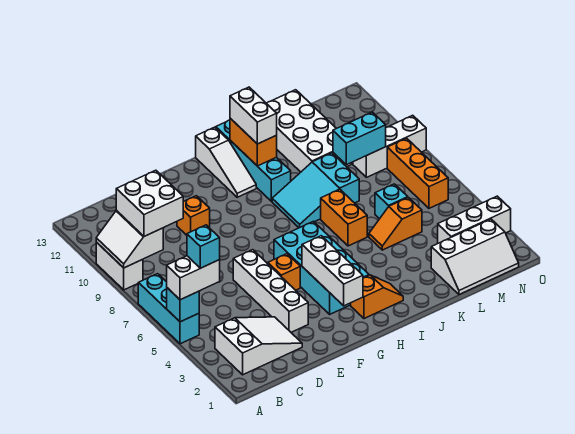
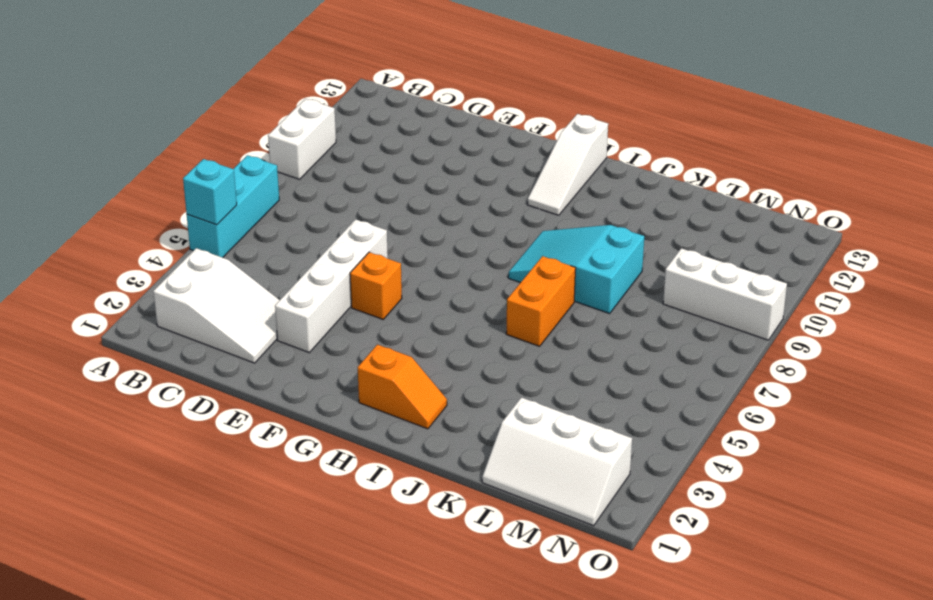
none -> orange brick E10 level 1
none -> cyan brick G3:H6 level 1
none -> cyan brick I10:I13 level 1

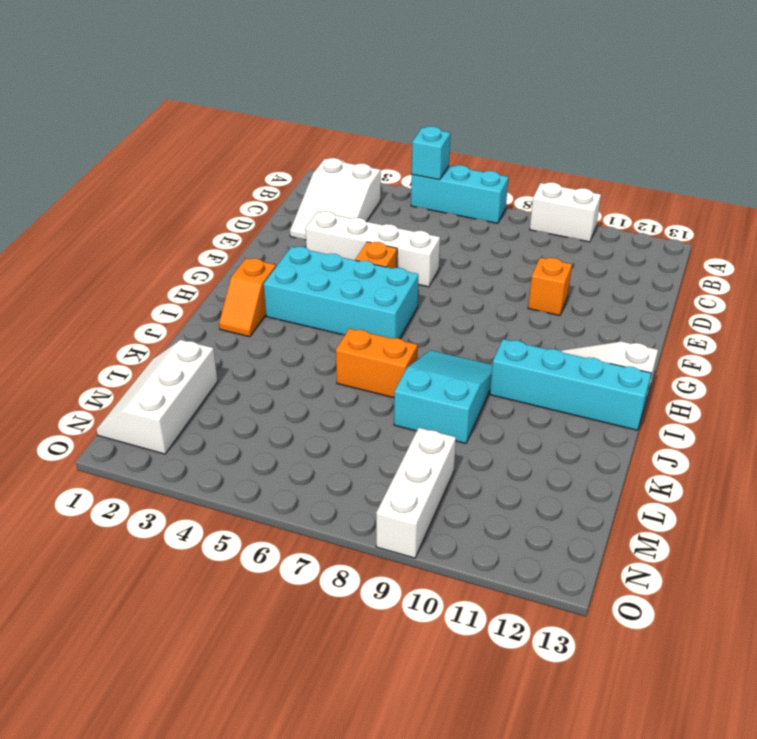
none -> orange slope K5:L5 level 1 top L
none -> white brick K10:L13 level 1
none -> cyan brick L6 level 1

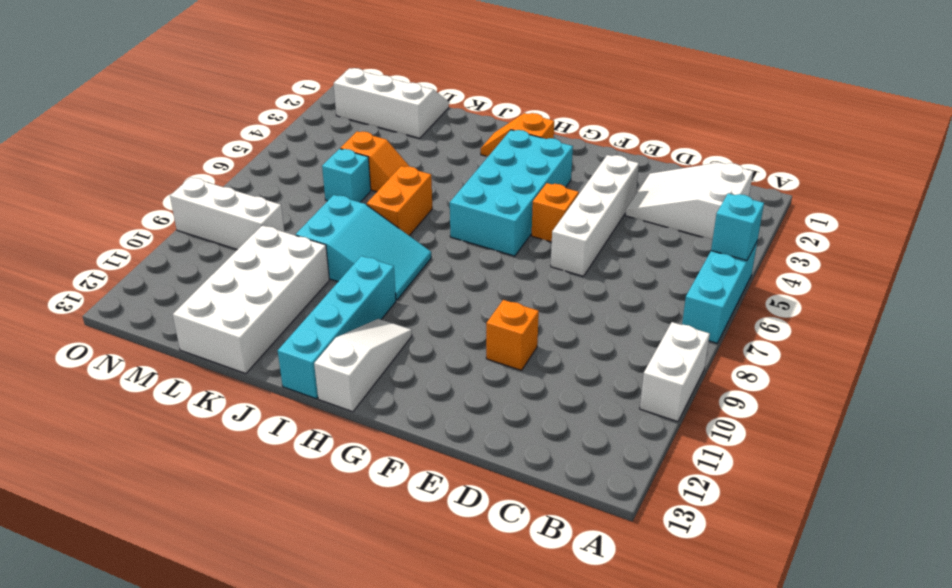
none -> white brick M3:O3 level 1
none -> orange brick N6:N8 level 1
none -> white slope A9:B10 level 2 top B

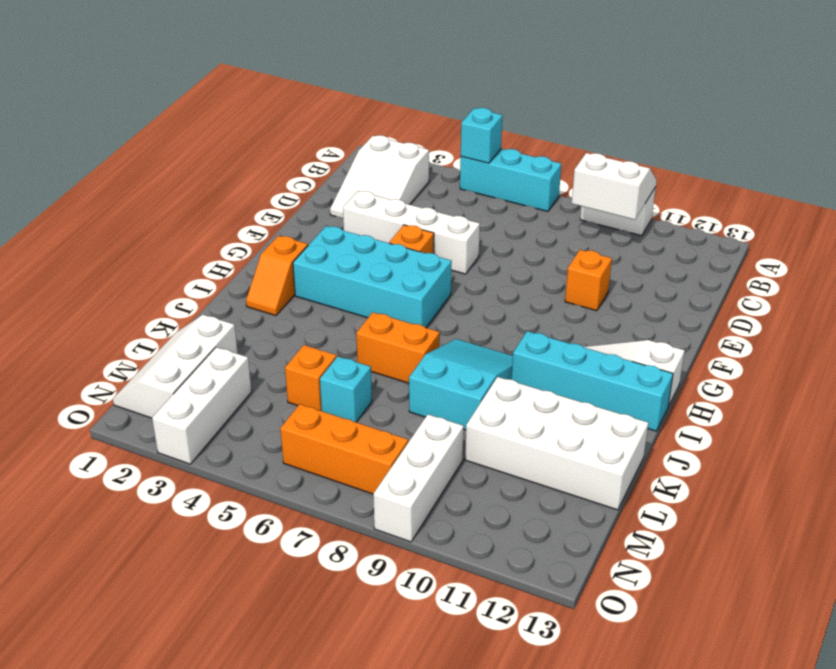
none -> white brick G2:G4 level 2
none -> orange brick I11:I12 level 2
none -> cyan brick L9:M9 level 2

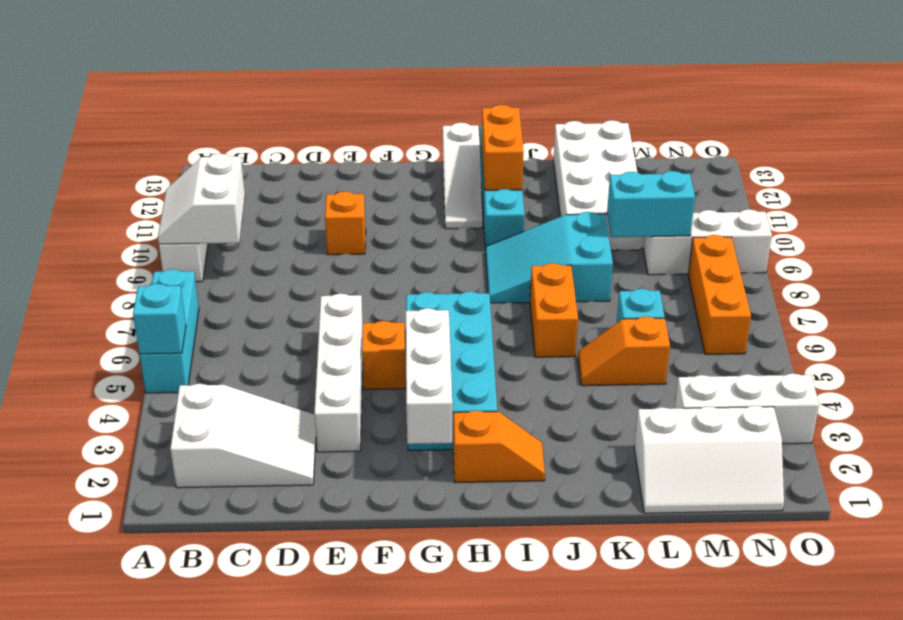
none -> white brick A5:B5 level 3
none -> white brick B9:C10 level 3
none -> white brick I11:I12 level 3

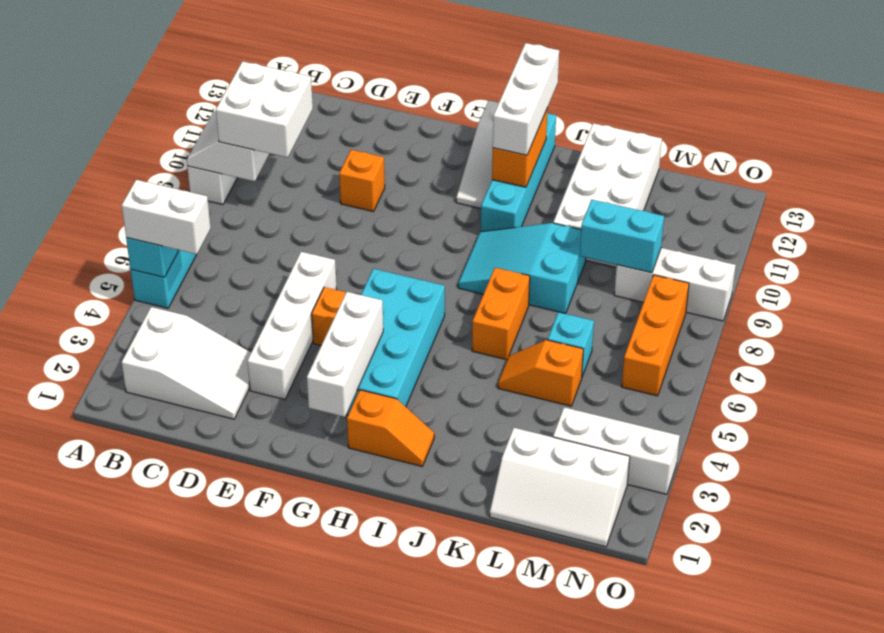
white brick I11:I13 level 3 -> white brick I11:I12 level 3
none -> cyan brick B5 level 4

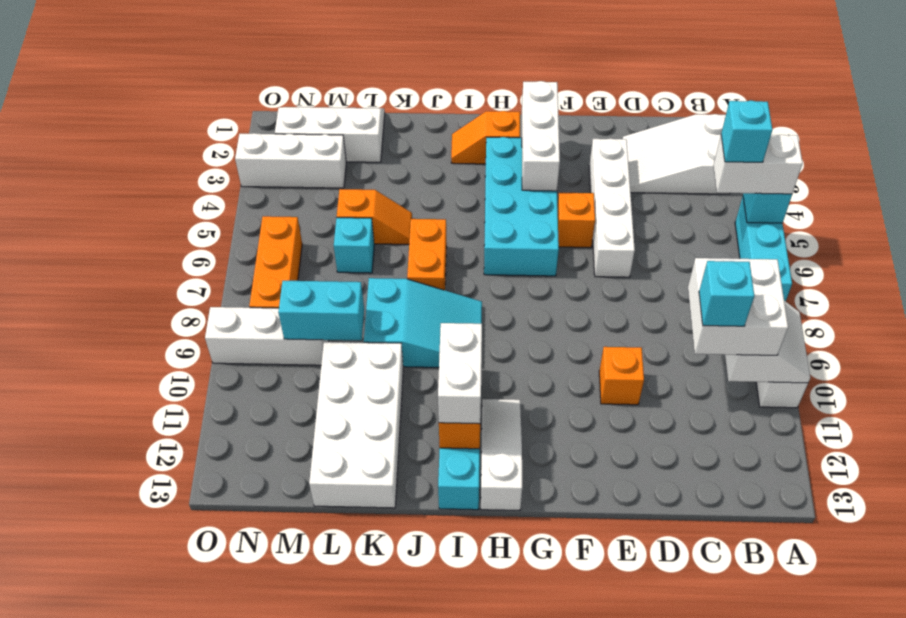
cyan brick C10 level 4 -> none

